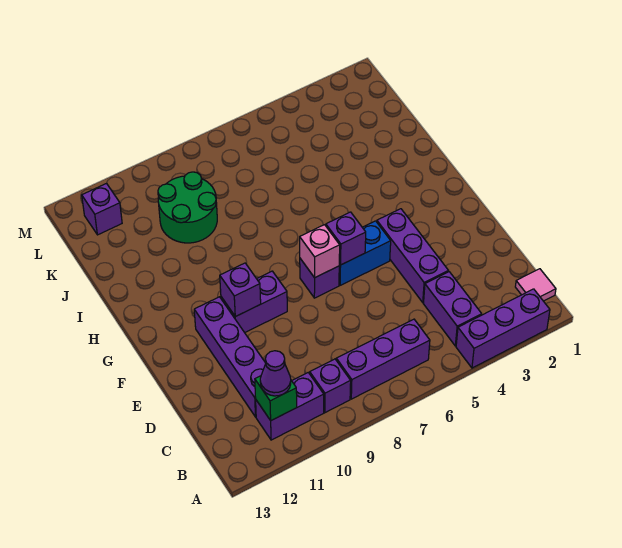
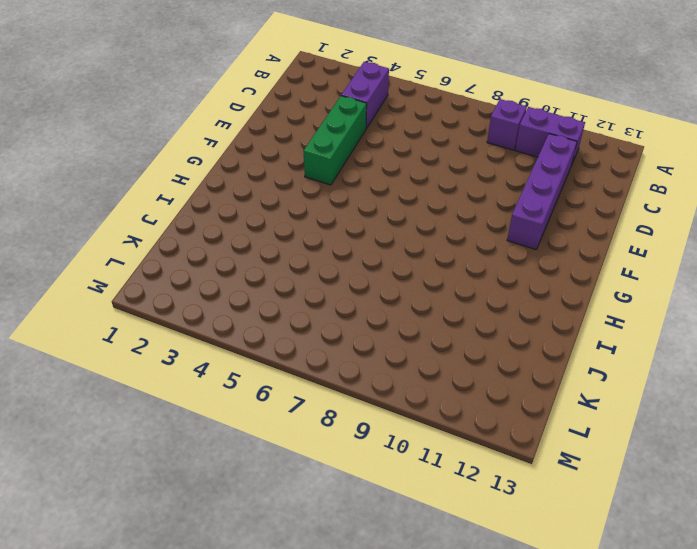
green brick D4:F4 level 1 -> purple brick D4:F4 level 1
none -> purple brick A2:A4 level 1
none -> pink tile B1 level 1
none -> purple brick B6:B8 level 1

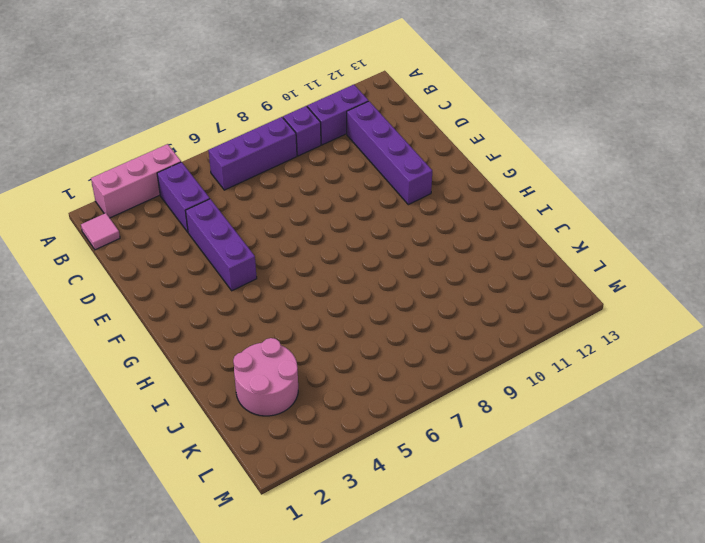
pink brick A2:A4 level 1 -> purple brick A2:A4 level 1
pink round brick J2:K3 level 1 -> none
none -> blue brick F5:F6 level 1
none -> purple brick F7 level 1
none -> purple brick F9:F10 level 1

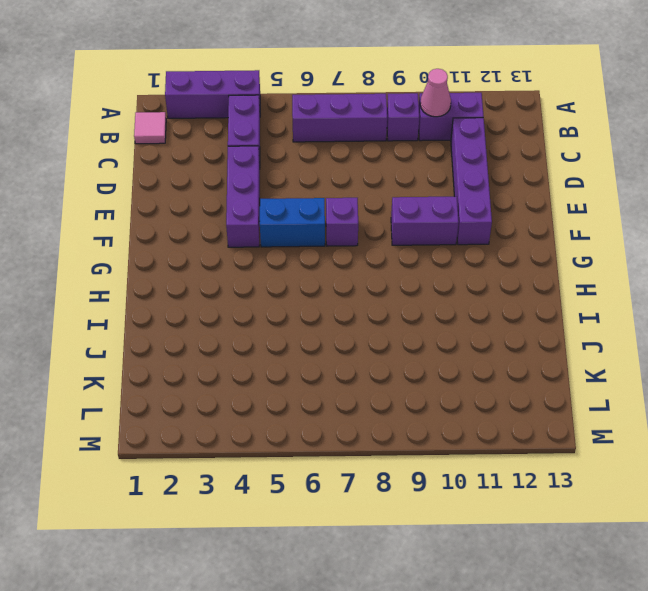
pink cone B10 level 2 -> none
none -> green round brick J9:K10 level 1
none -> purple brick L12 level 1
none -> green brick B11 level 2

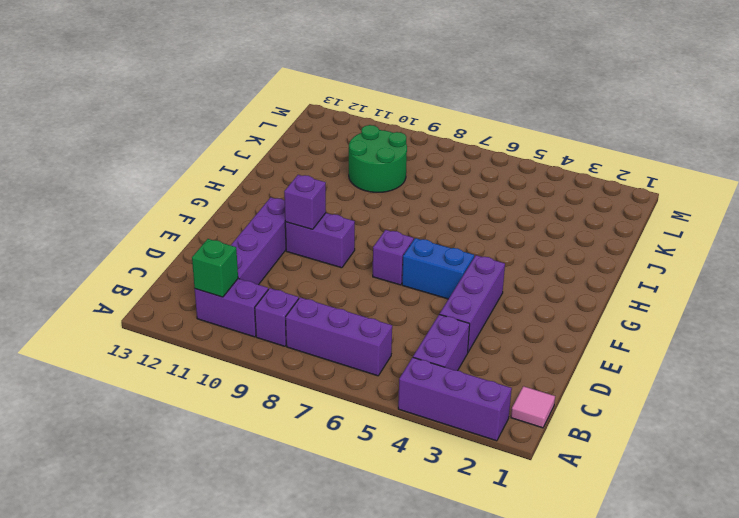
none -> purple brick L12 level 1
none -> purple brick F6 level 2
none -> pink brick F7 level 2

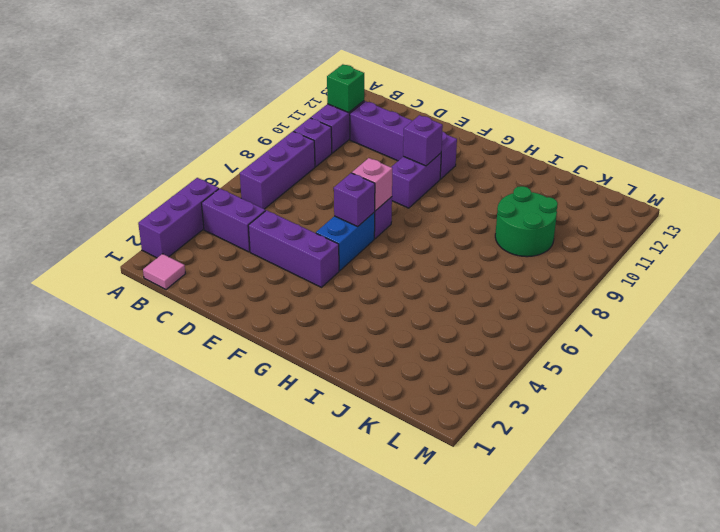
none -> purple brick L12 level 1
none -> purple cone B11 level 3

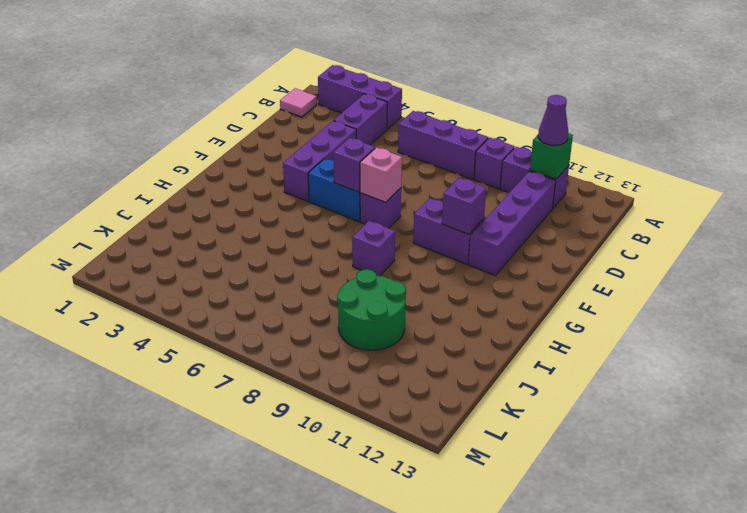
purple brick H8 level 1 -> purple brick L12 level 1

